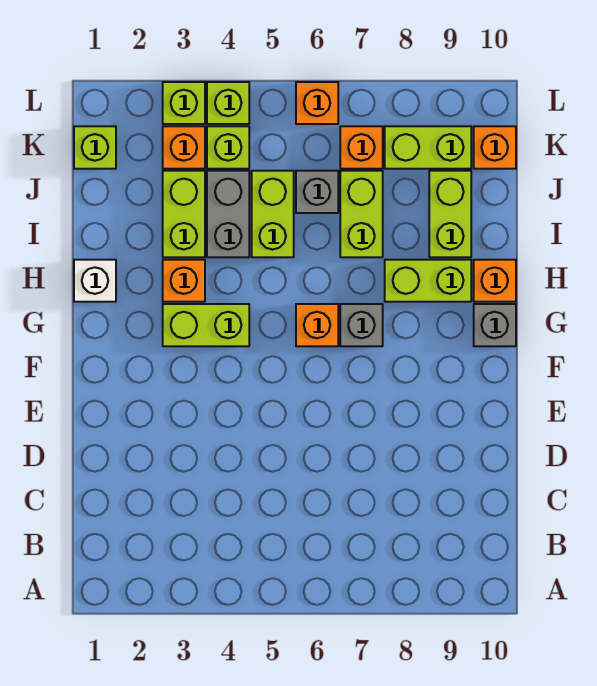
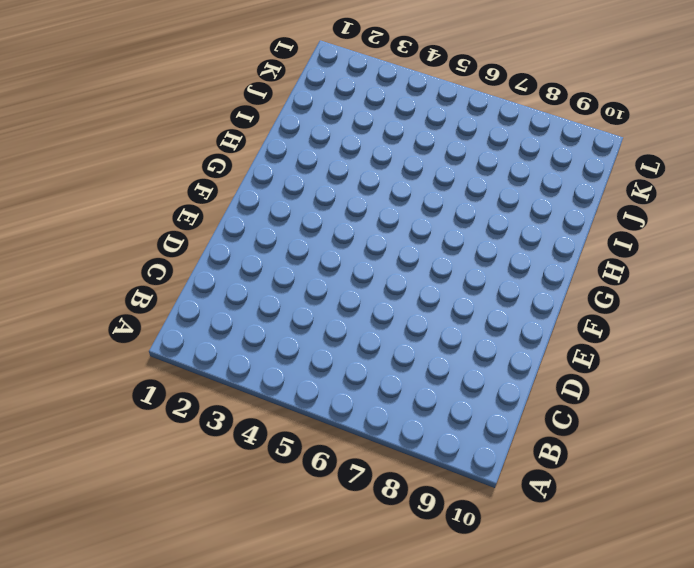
none -> lime brick G3:G4 level 1
none -> orange brick G6 level 1
none -> grey brick G7 level 1

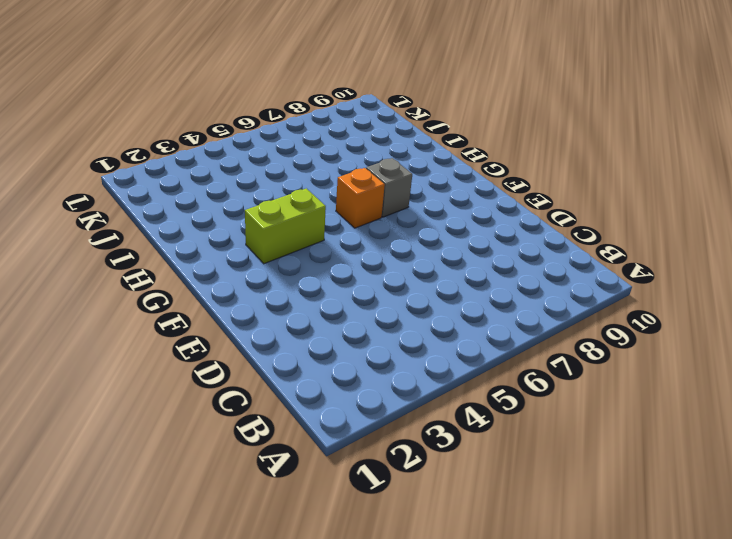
none -> grey brick G10 level 1
none -> white brick H1 level 1
none -> orange brick H3 level 1

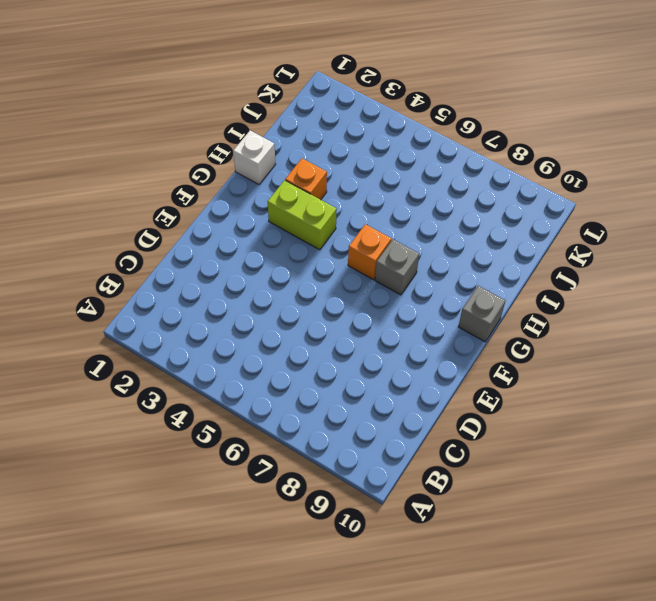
none -> lime brick H8:H9 level 1
none -> orange brick H10 level 1
none -> lime brick I3:J3 level 1

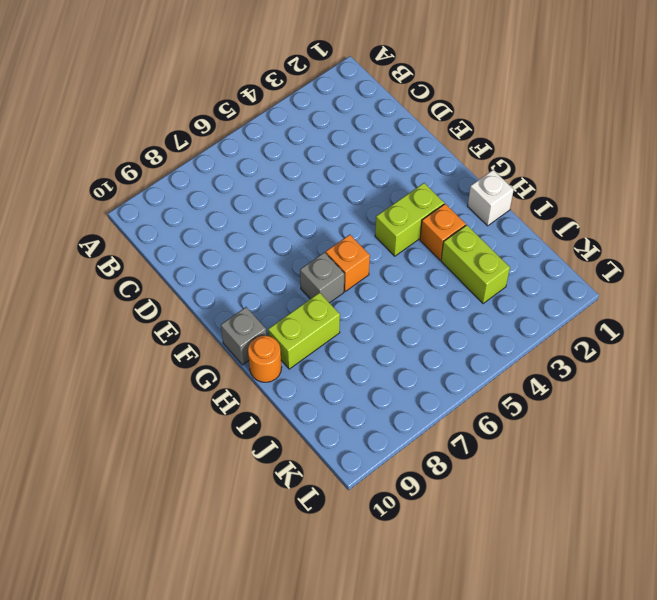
orange round brick H10 level 1 -> orange brick H10 level 1
none -> grey brick I4:J4 level 1
none -> lime brick I5:J5 level 1
none -> lime brick I7:J7 level 1

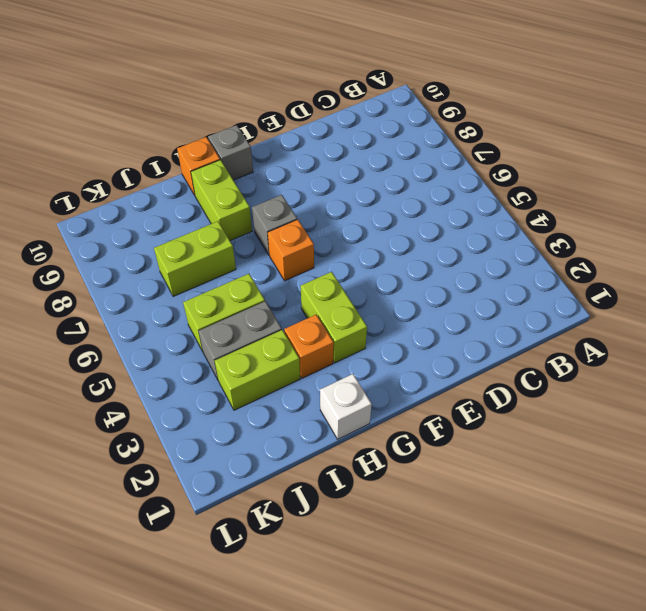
none -> lime brick I9:J9 level 1
none -> grey brick J6 level 1
none -> lime brick K1 level 1

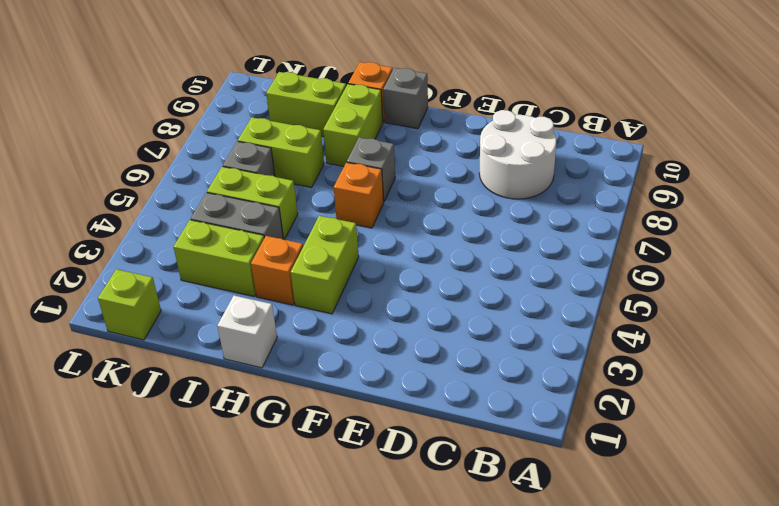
white round brick C8:D9 level 1 -> none
none -> orange brick K3 level 1
none -> lime brick K4 level 1
none -> orange brick K7 level 1

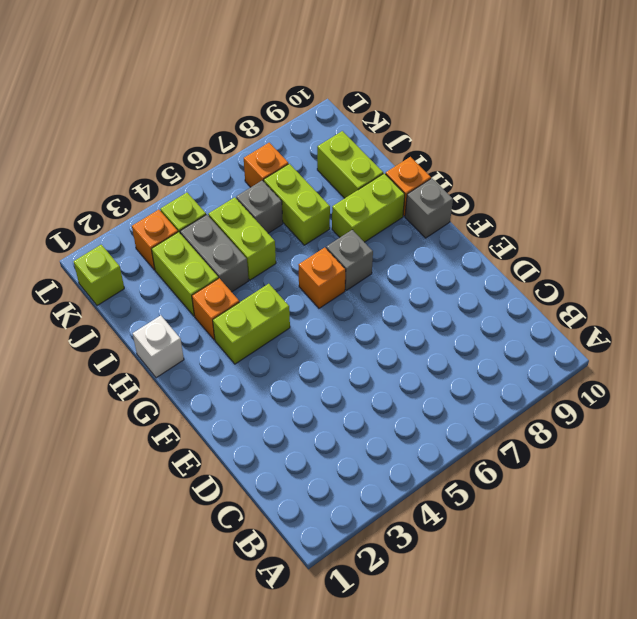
none -> lime brick K8:K9 level 1
none -> orange brick K10 level 1
none -> lime brick L3 level 1

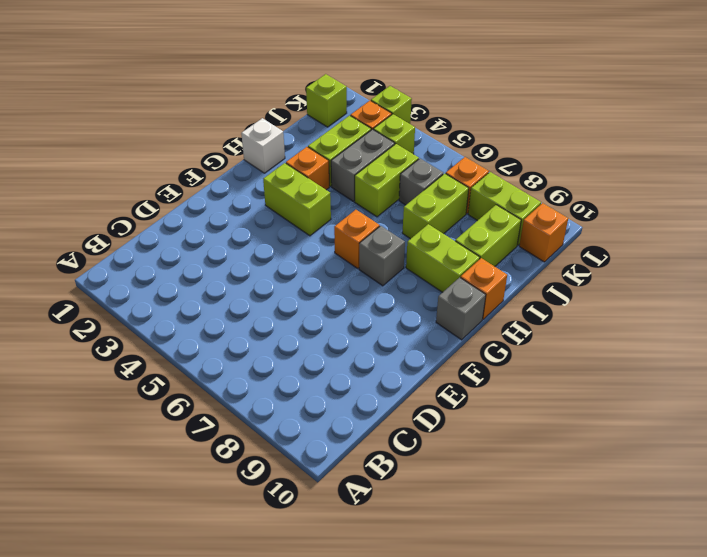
none -> lime brick L4 level 1
none -> orange brick L6 level 1

